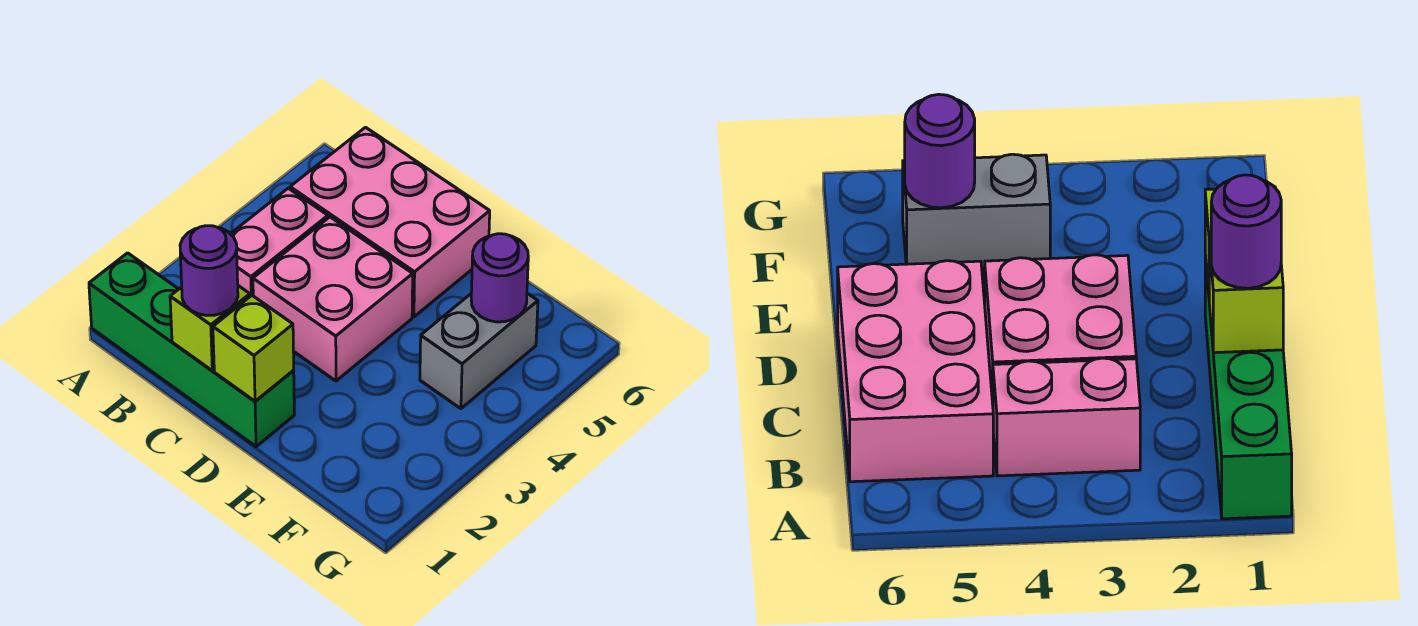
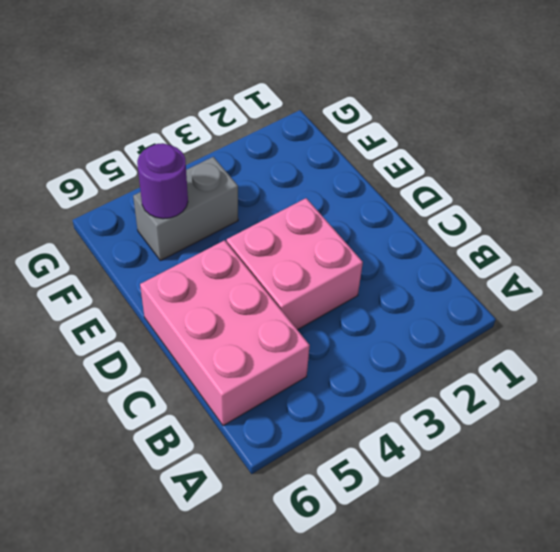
none -> green brick A1:D1 level 1
none -> pink brick B3:B4 level 1

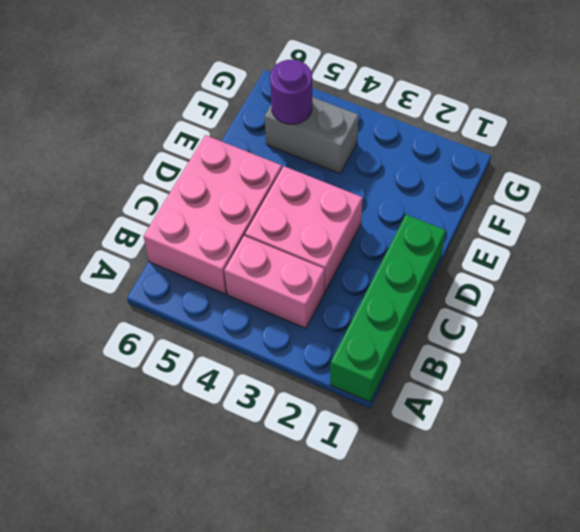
none -> lime brick C1 level 2
none -> lime brick D1 level 2

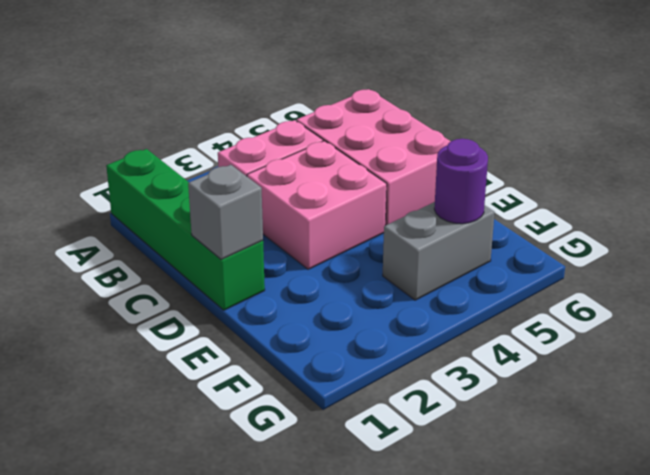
grey brick D1 level 2 -> lime brick D1 level 2
none -> lime brick C1 level 2
none -> purple round brick C1 level 3

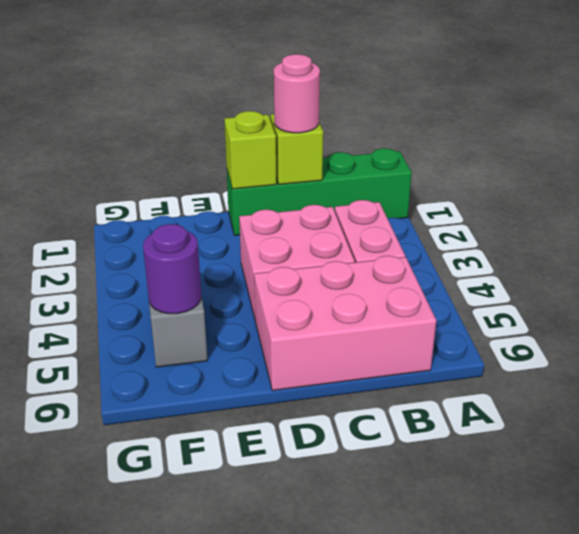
pink round brick C1 level 3 -> purple round brick C1 level 3

